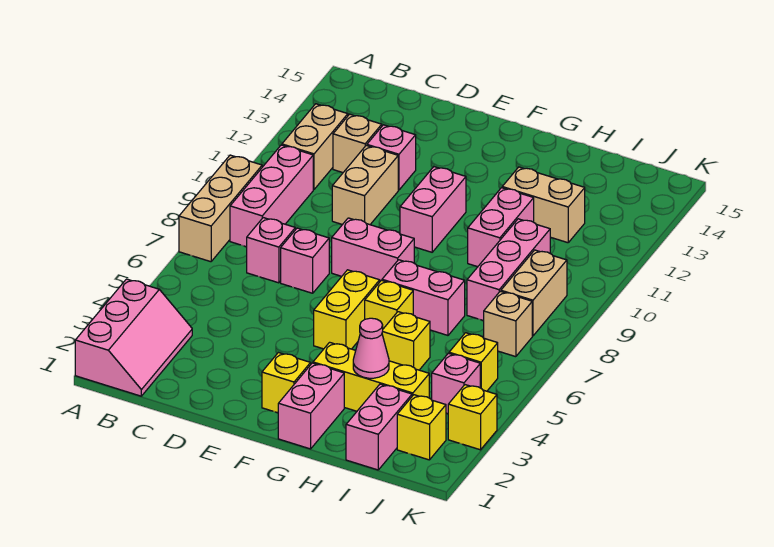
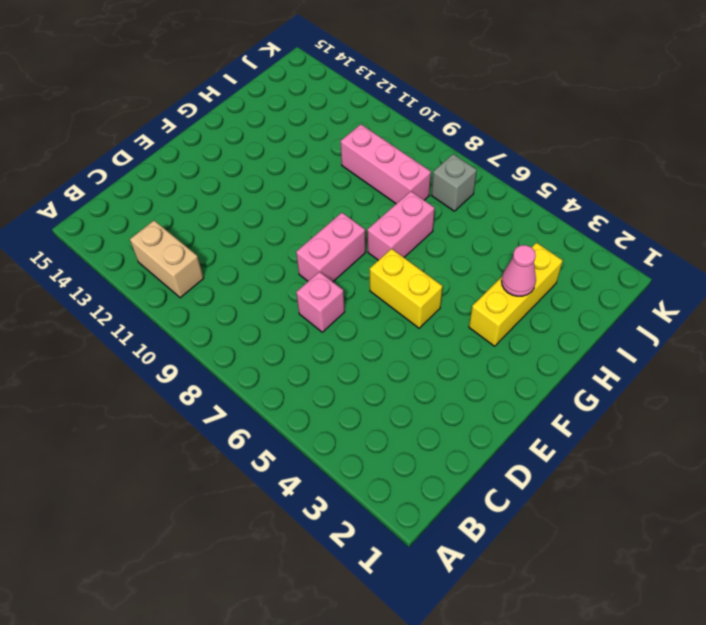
grey brick J7 level 1 -> tan brick J7 level 1
none -> pink slope A1:B3 level 1 top A
none -> tan brick A7:A9 level 1
none -> pink brick B8:B10 level 1

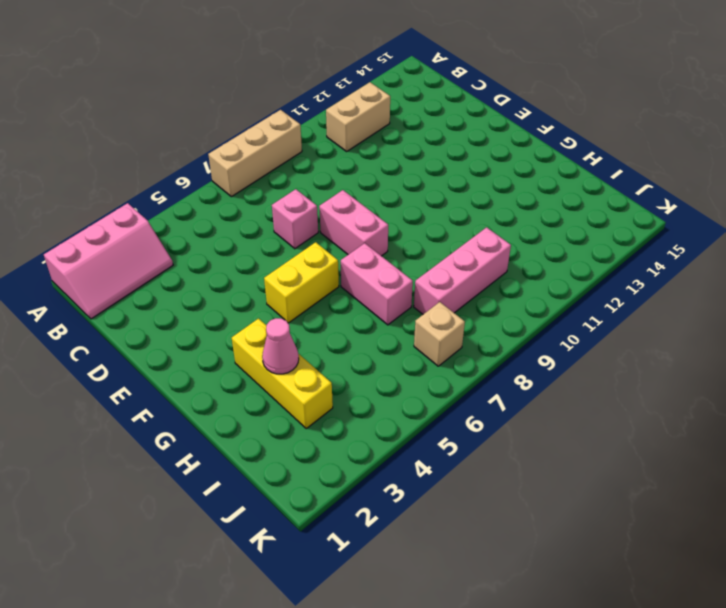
none -> pink brick B8:B10 level 1
none -> pink brick C7 level 1
none -> tan brick C12 level 1

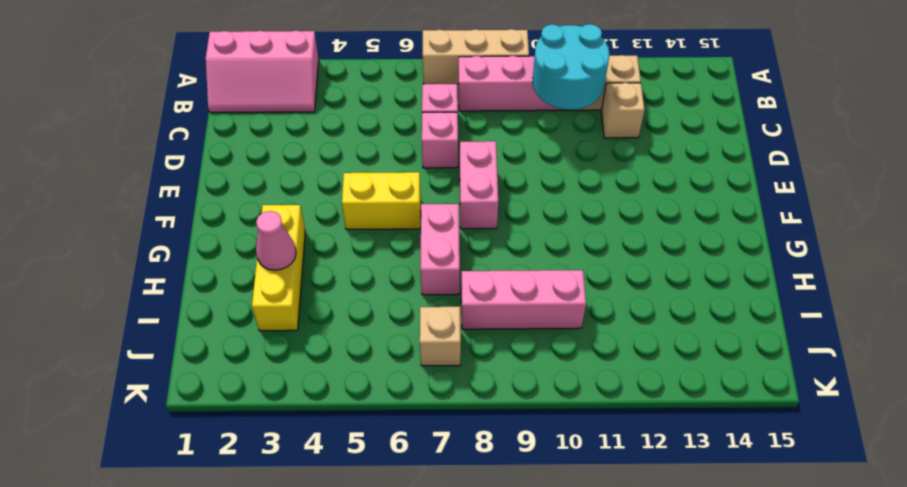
cyan round brick B10:C11 level 2 -> none
none -> tan brick D10:D11 level 1
none -> pink brick D12 level 1
none -> yellow brick F2 level 1

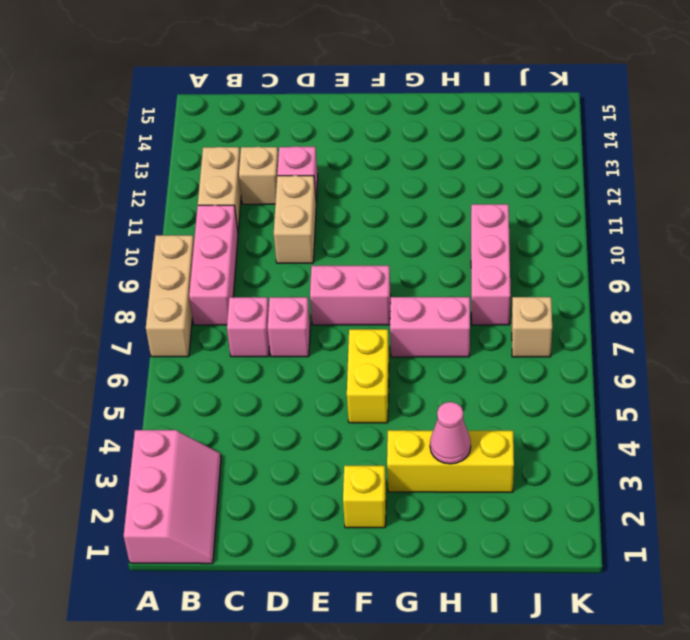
none -> pink brick F10:F11 level 1
none -> pink brick G1:G2 level 1
none -> yellow brick G6 level 1

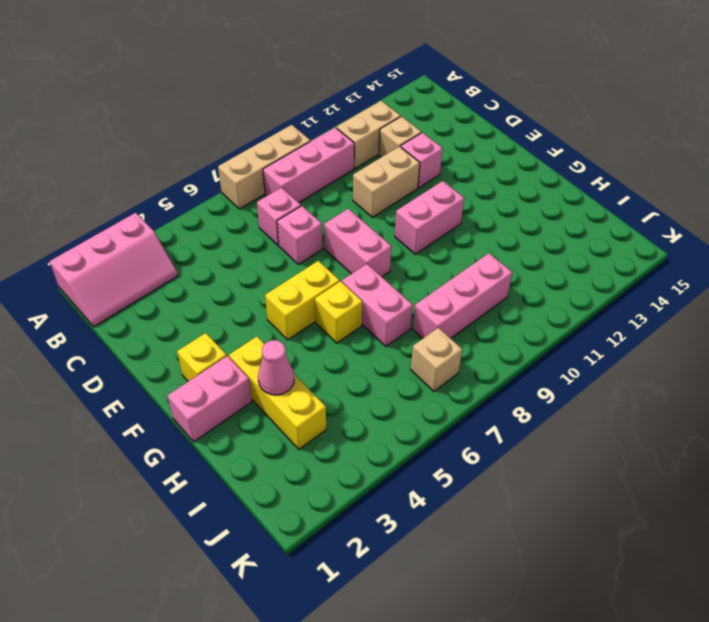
none -> yellow brick H5 level 1
none -> pink brick H10:H11 level 1
none -> tan brick H12:I12 level 1

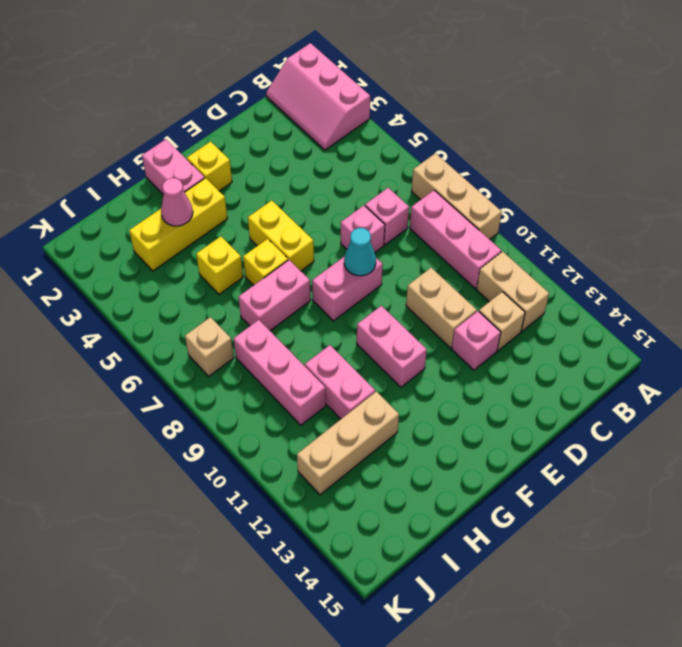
cyan cone E8 level 2 -> none
tan brick H12:J12 level 1 -> tan brick H12:I12 level 1
none -> pink brick I1:I2 level 1
none -> yellow brick J2 level 1
none -> pink brick J4 level 1

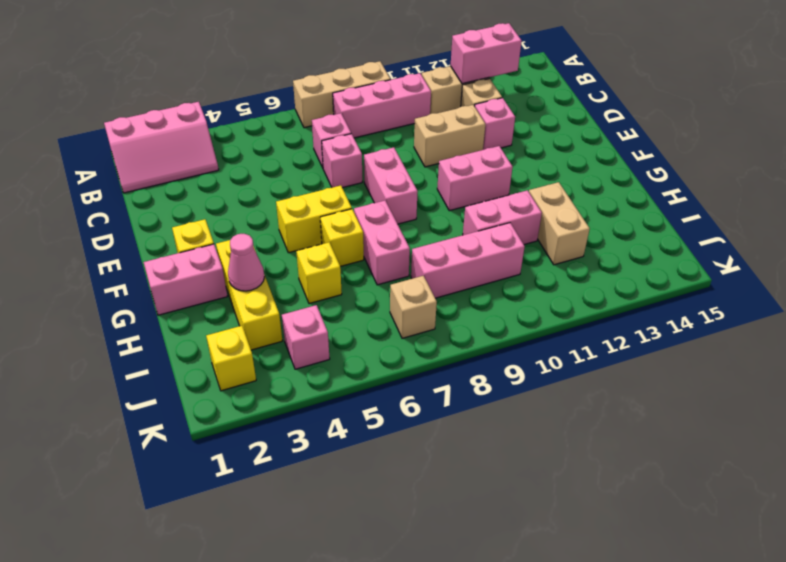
pink brick B12:B13 level 2 -> pink brick I1:I2 level 1
none -> yellow brick J5 level 1
none -> tan brick J8:J9 level 1
none -> yellow brick K3 level 1

